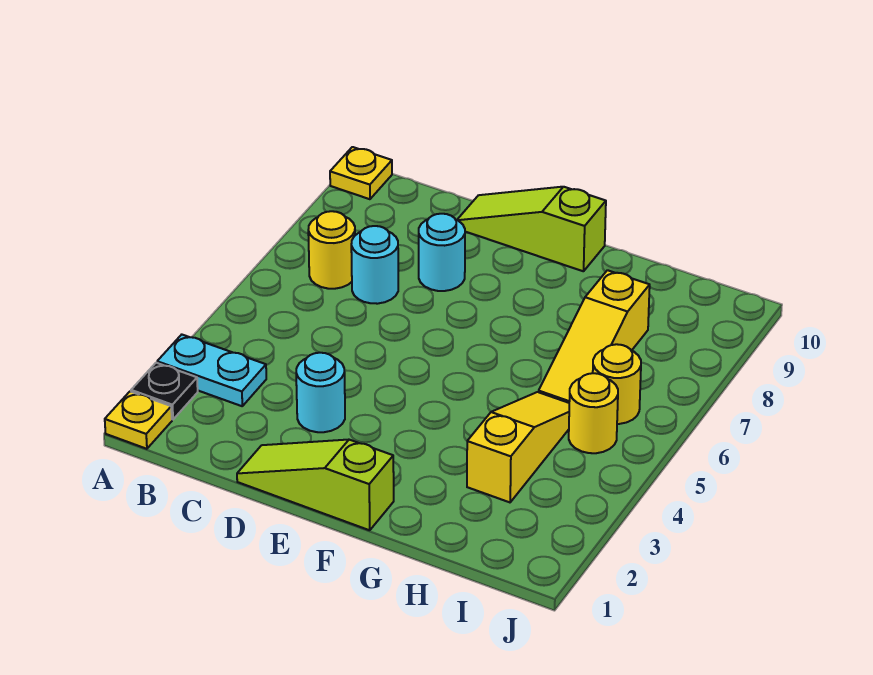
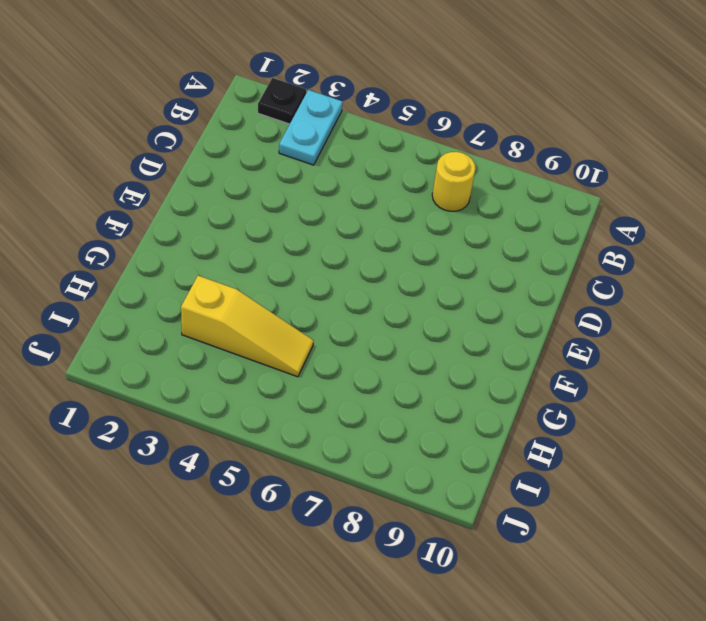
none -> yellow plate A1 level 1
none -> yellow plate A10 level 1
none -> cyan round brick C7 level 1

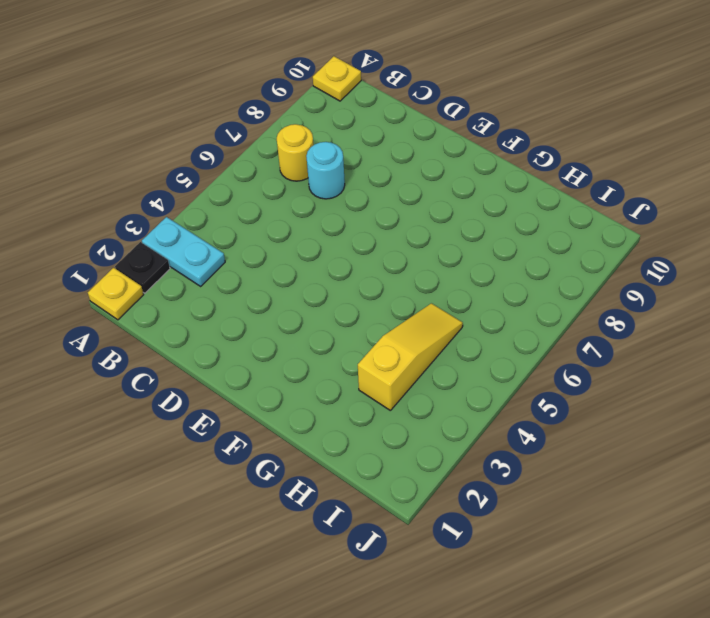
none -> lime slope D1:F1 level 1 top F
none -> cyan round brick D3 level 1
none -> cyan round brick D8 level 1

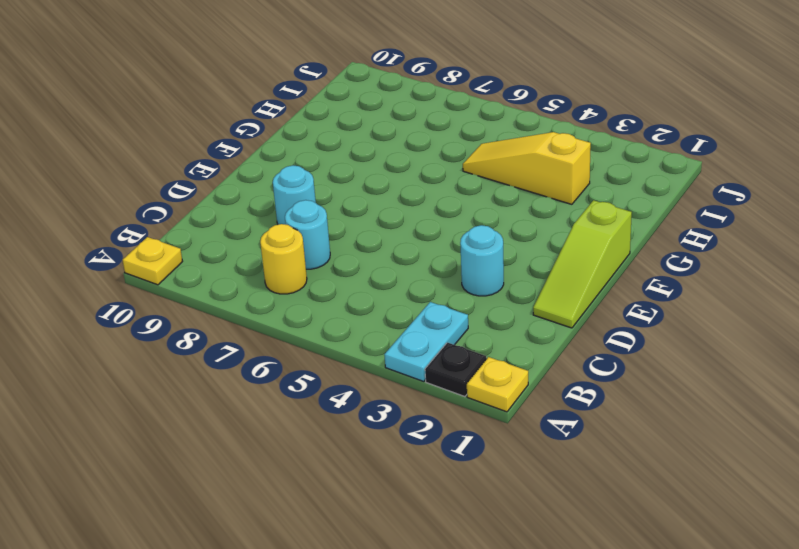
none -> lime slope D10:F10 level 1 top F
none -> yellow slope H6:H8 level 1 top 8
none -> yellow round brick I5 level 1

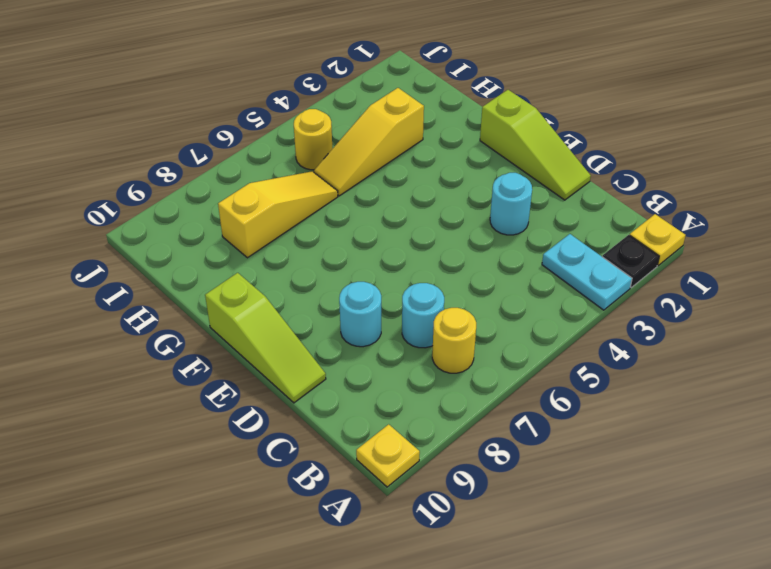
none -> yellow round brick I6 level 1

